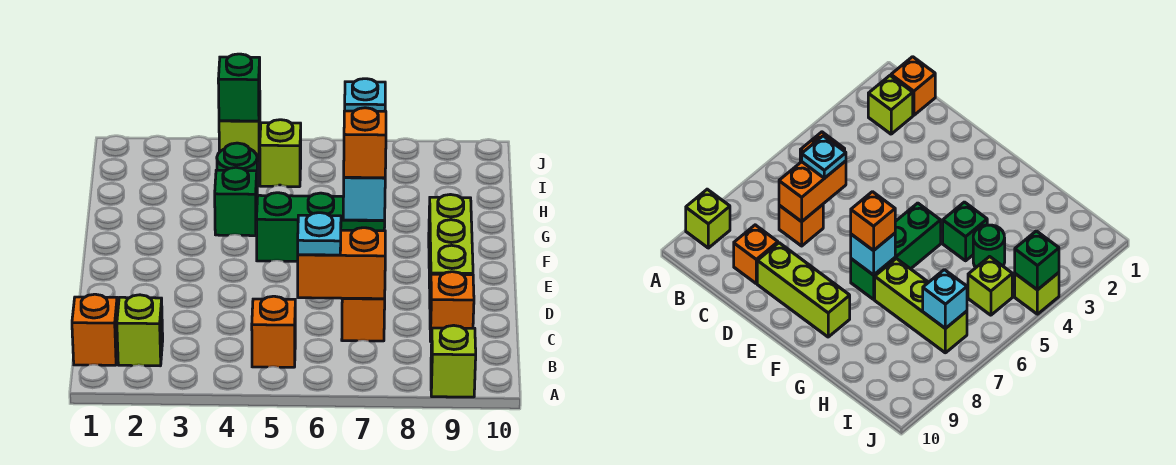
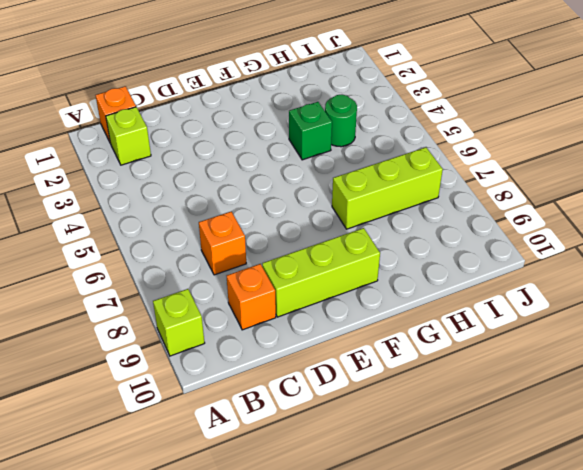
none -> orange brick B5 level 1
none -> green brick F5:F7 level 1
none -> lime brick I5 level 1

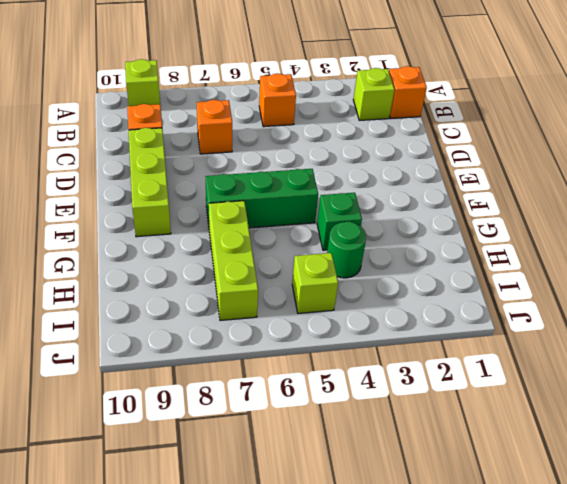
none -> lime brick J4 level 1
none -> orange brick C6:C7 level 2
none -> cyan brick F7 level 2

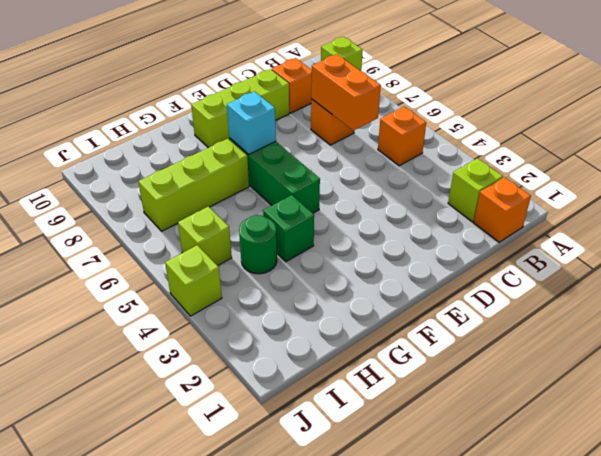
none -> cyan brick I7 level 2
none -> green brick J4 level 2
none -> cyan plate C6 level 3

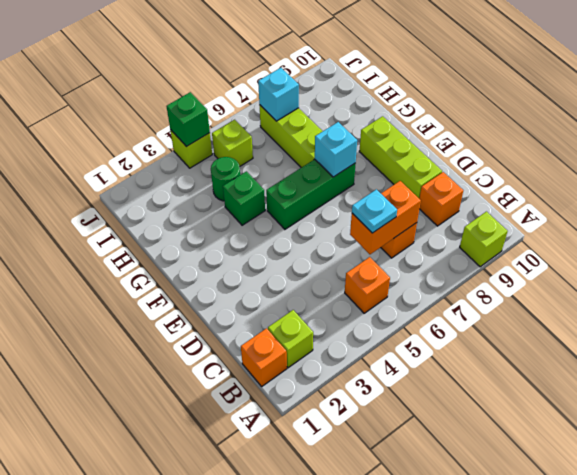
none -> orange brick F7 level 3

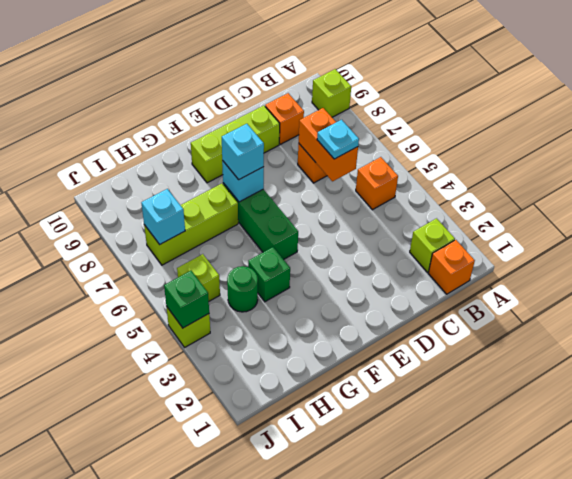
cyan brick F7 level 3 -> orange brick F7 level 3

